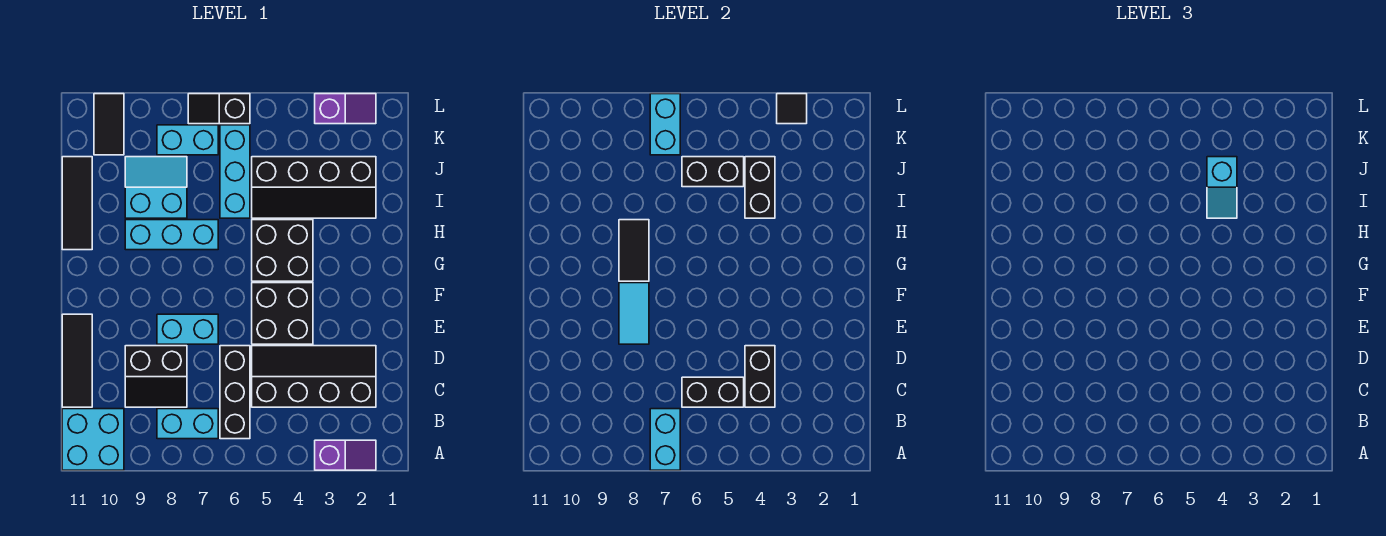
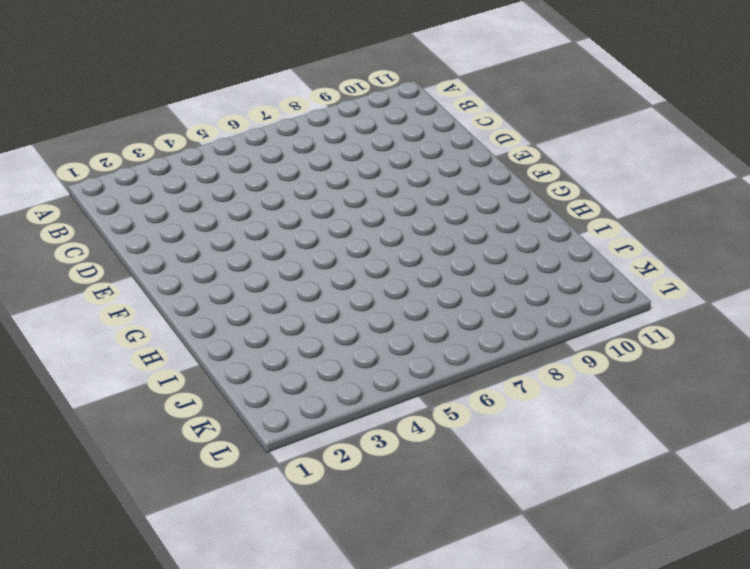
none -> purple slope A2:A3 level 1 top 3
none -> cyan brick A10:B11 level 1
none -> black brick B6:D6 level 1

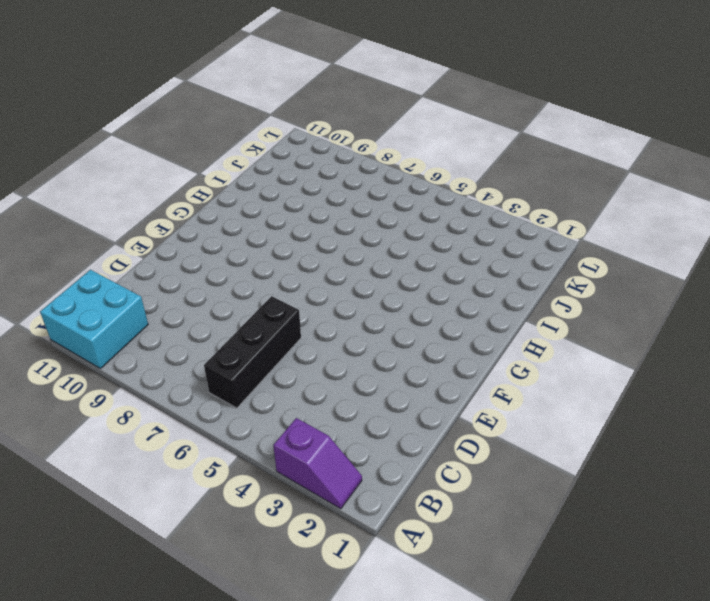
none -> cyan brick B7:B8 level 1
none -> black slope C2:D5 level 1 top C
none -> black slope C8:D9 level 1 top D

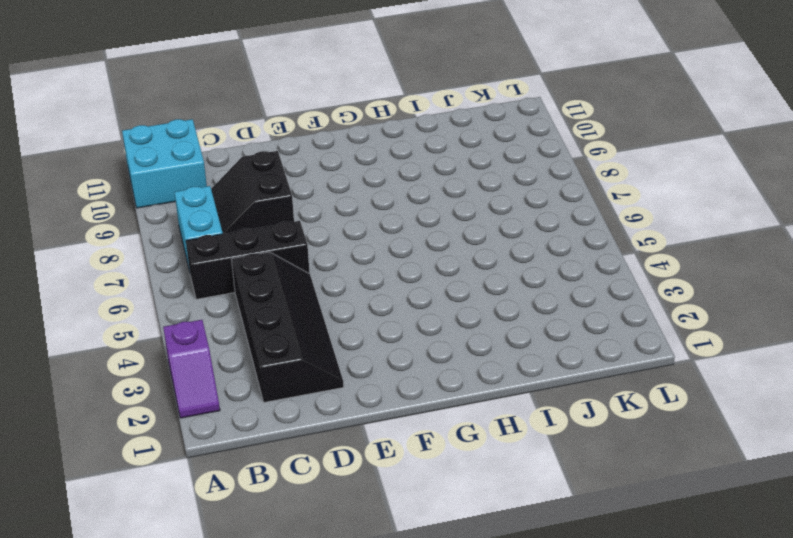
none -> black tile C11:E11 level 1
none -> black brick E4:F5 level 1
none -> cyan brick E7:E8 level 1

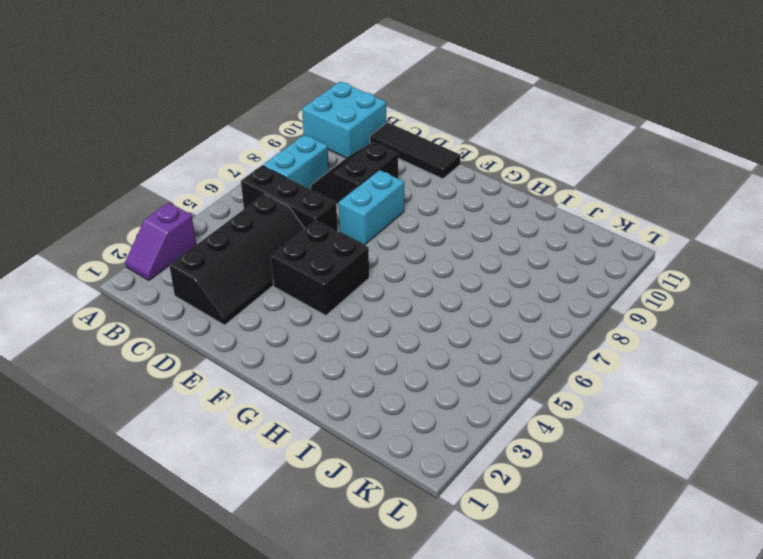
none -> black brick G4:H5 level 1
none -> cyan brick H7:H9 level 1
none -> black tile H11:J11 level 1

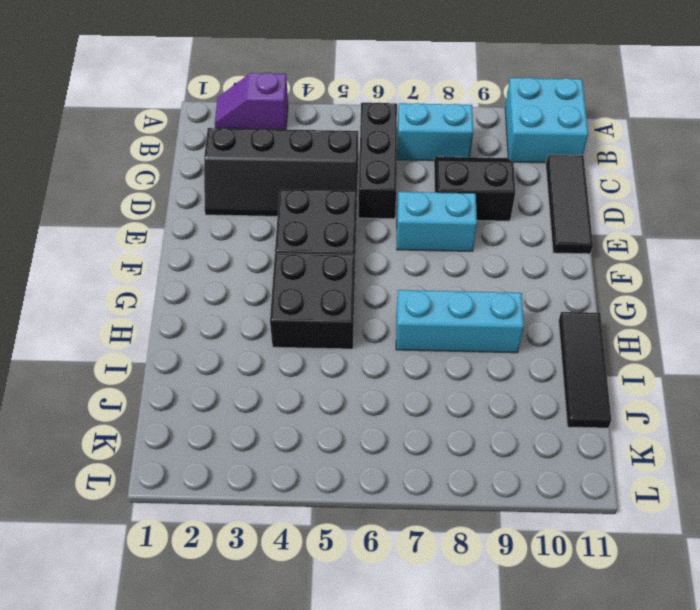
none -> black slope I2:J5 level 1 top J
none -> cyan brick I6:K6 level 1
none -> cyan slope I8:J9 level 1 top I

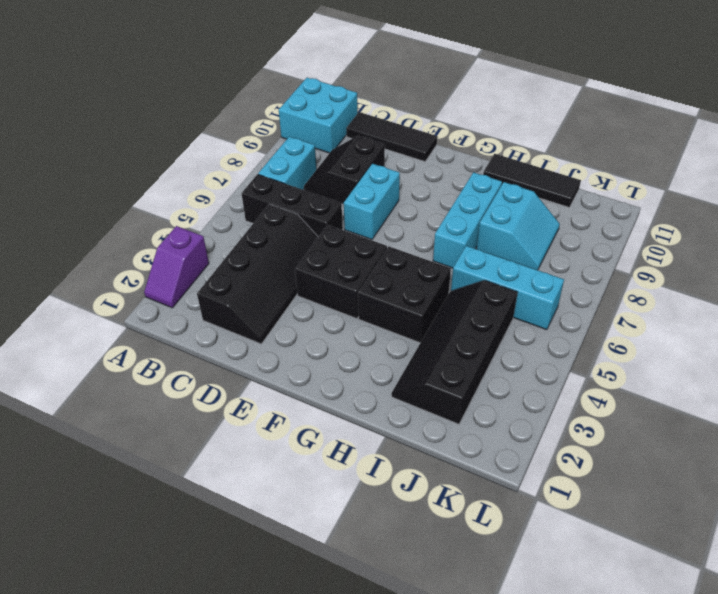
none -> cyan brick K7:K8 level 1
none -> black tile K10:L10 level 1
none -> purple slope L2:L3 level 1 top 3

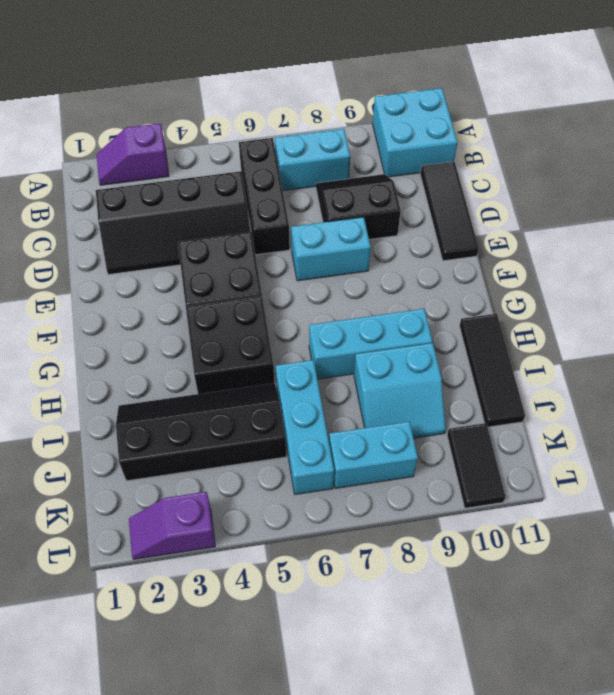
none -> black slope L6:L7 level 1 top 6
none -> cyan brick A7:B7 level 2
none -> black brick C4:D4 level 2

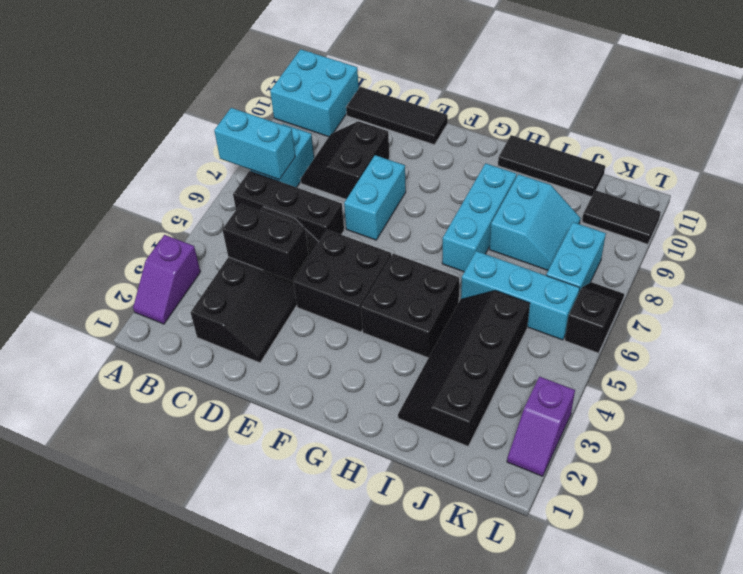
none -> black brick C5:C6 level 2
none -> cyan tile E8:F8 level 2
none -> black tile G8:H8 level 2

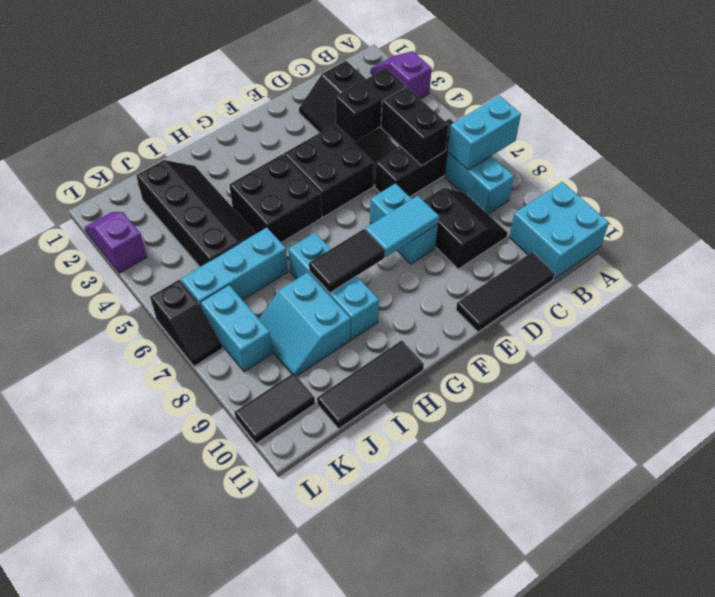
none -> black brick I4:J4 level 2
none -> black brick J5:J6 level 2
none -> cyan brick K7:L7 level 2

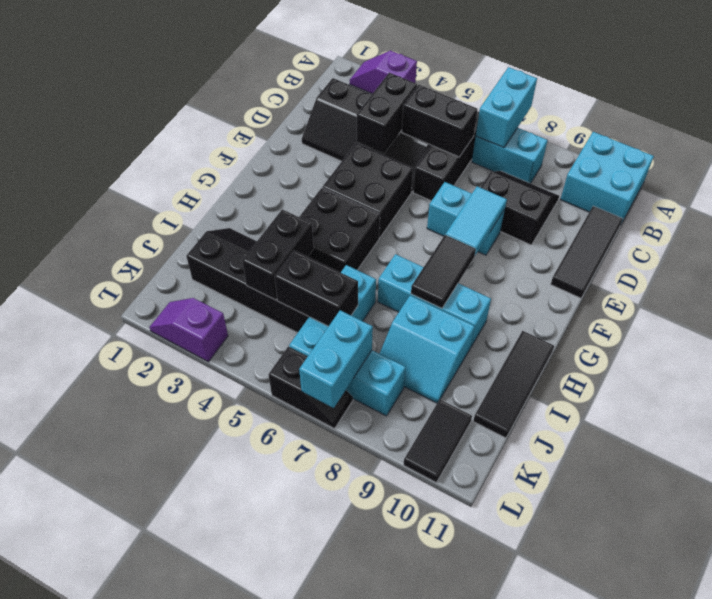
none -> black tile L3 level 2
none -> cyan slope I4:J4 level 3 top J

